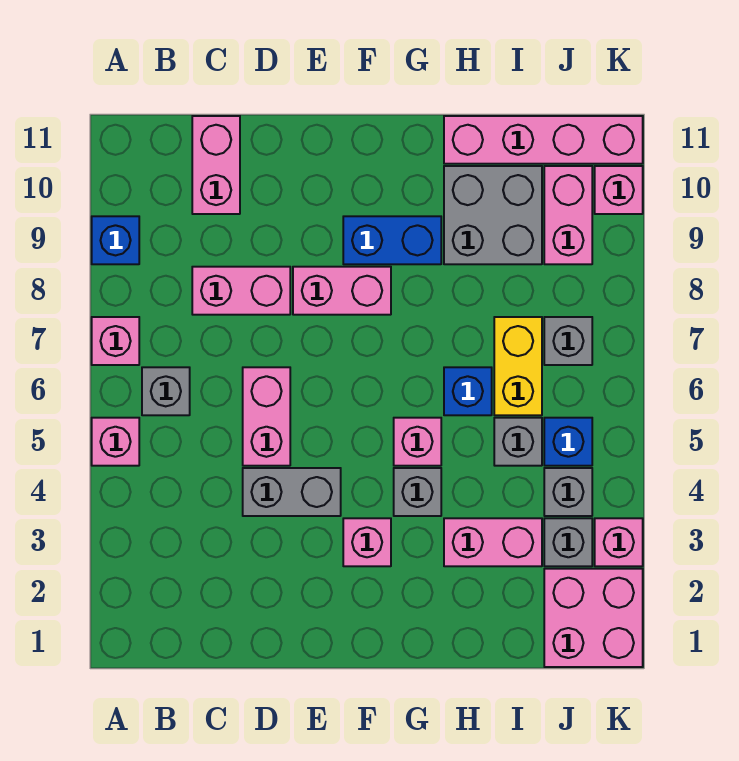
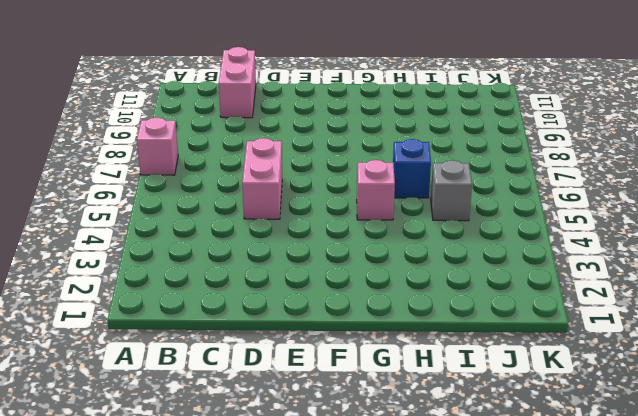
none -> pink brick A5 level 1
none -> blue brick A9 level 1
none -> grey brick B6 level 1

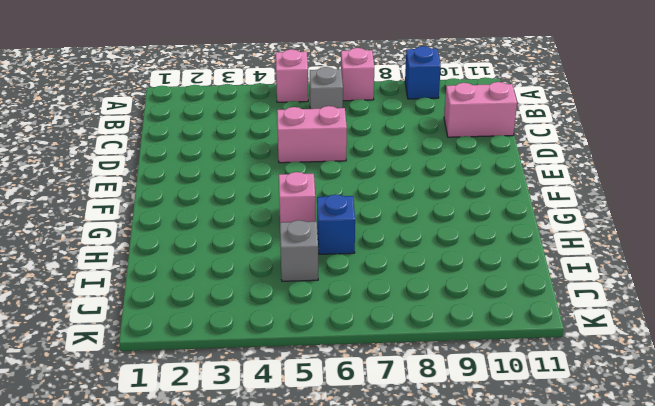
none -> pink brick C8:D8 level 1
none -> grey brick D4:E4 level 1
none -> pink brick E8:F8 level 1

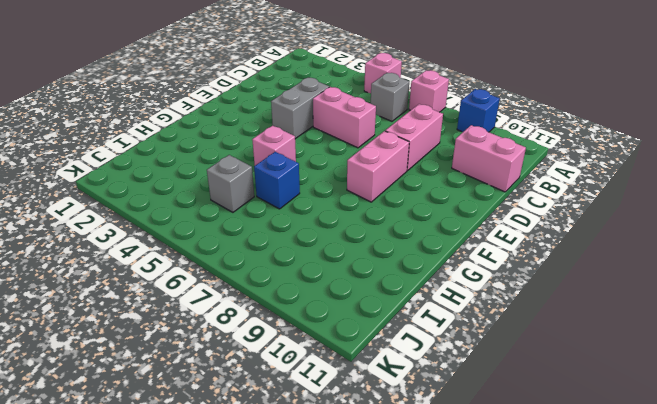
none -> pink brick F3 level 1
none -> blue brick F9:G9 level 1
none -> grey brick G4 level 1

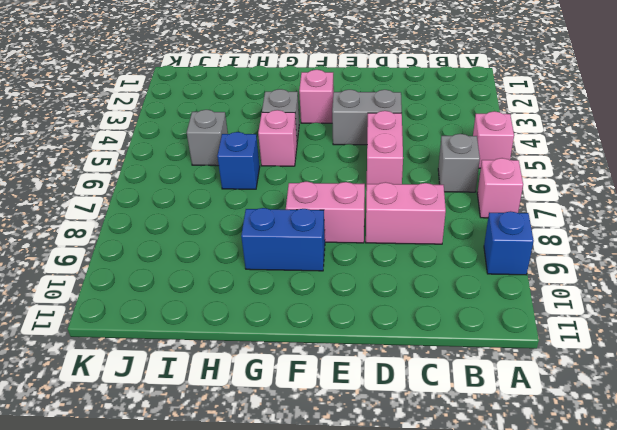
none -> pink brick C10:C11 level 1
none -> pink brick H3:I3 level 1
none -> grey brick H9:I10 level 1

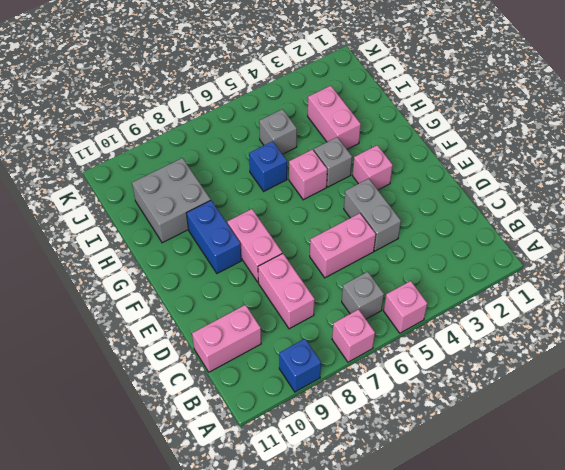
none -> pink brick H11:K11 level 1
none -> yellow brick I6:I7 level 1
none -> pink brick J1:K2 level 1

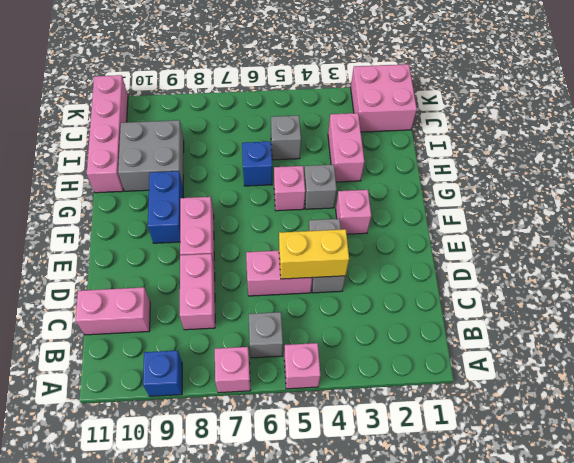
yellow brick D4:D5 level 2 -> yellow brick I6:I7 level 1
none -> grey brick J3 level 1
none -> grey brick J4 level 1
none -> blue brick J5 level 1

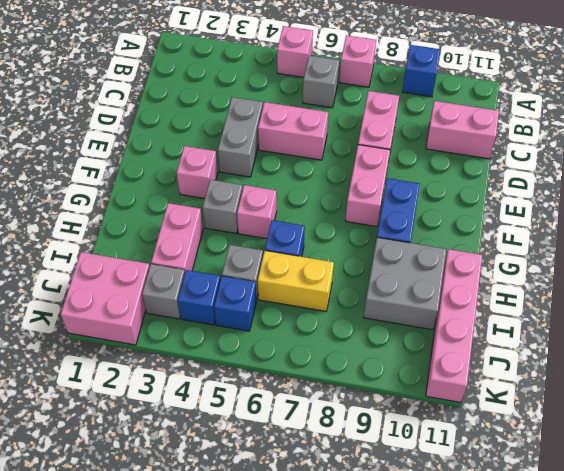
blue brick J4 level 1 -> grey brick J4 level 1
none -> grey brick J7 level 1
none -> pink brick J9:J10 level 1
none -> pink brick K3 level 1

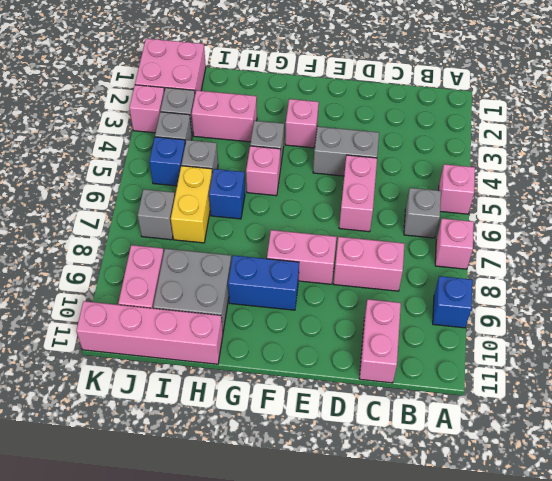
none -> pink brick K10 level 1

